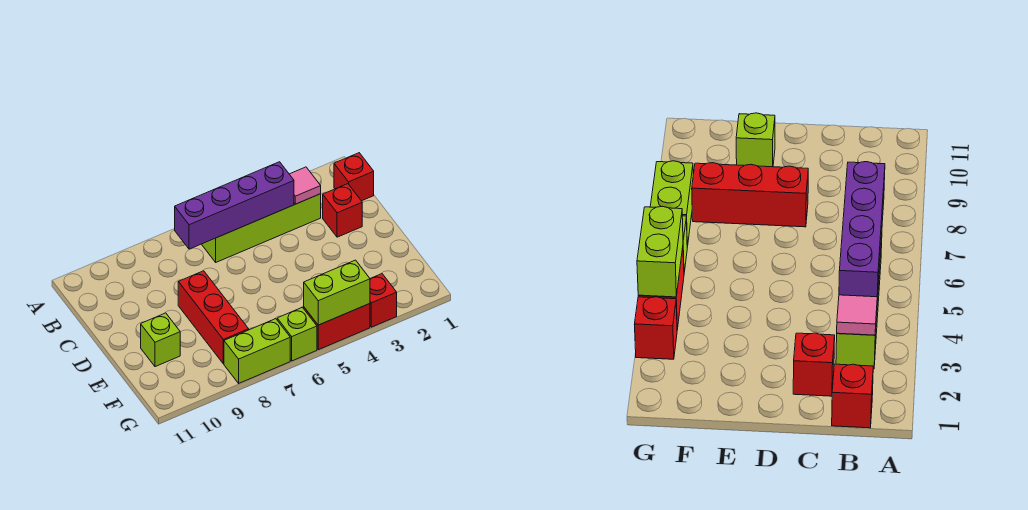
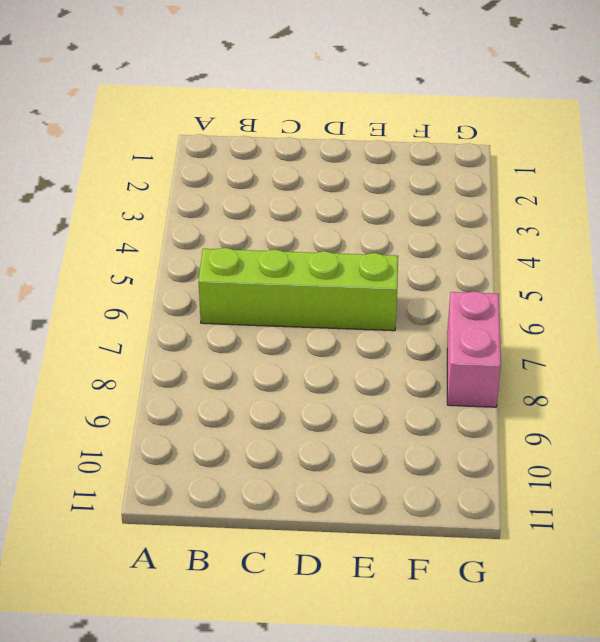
lime brick B6:E6 level 1 -> lime brick B3:B6 level 1
pink brick G7:G8 level 1 -> lime brick G7:G8 level 1
none -> red brick B1 level 1
none -> red brick C2 level 1
none -> red brick D8:F8 level 1

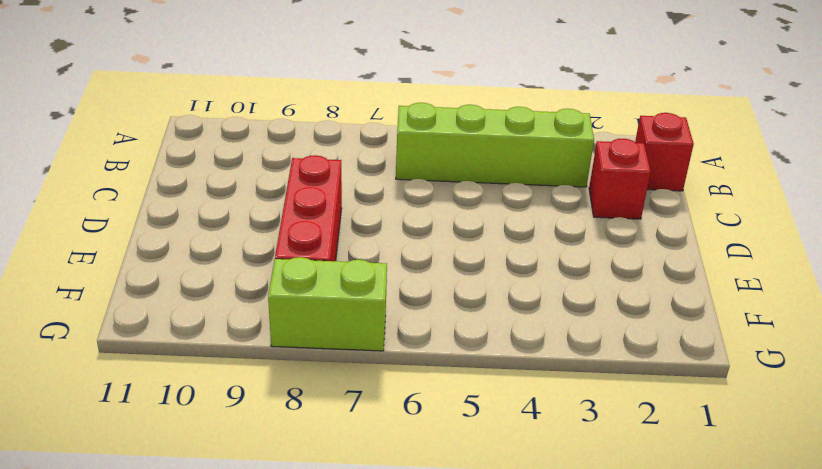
none -> lime brick E10 level 1
none -> red brick G3 level 1
none -> red brick G4:G5 level 1

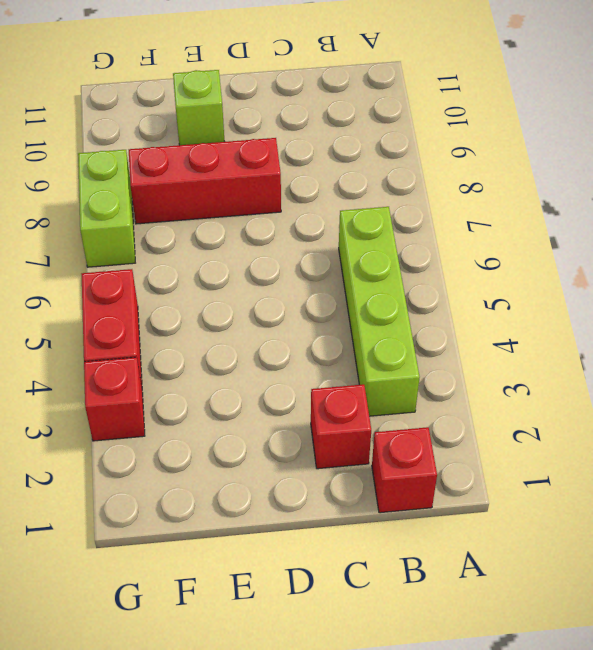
none -> lime brick G6 level 1
none -> pink tile B3 level 2
none -> purple brick B4:B7 level 2

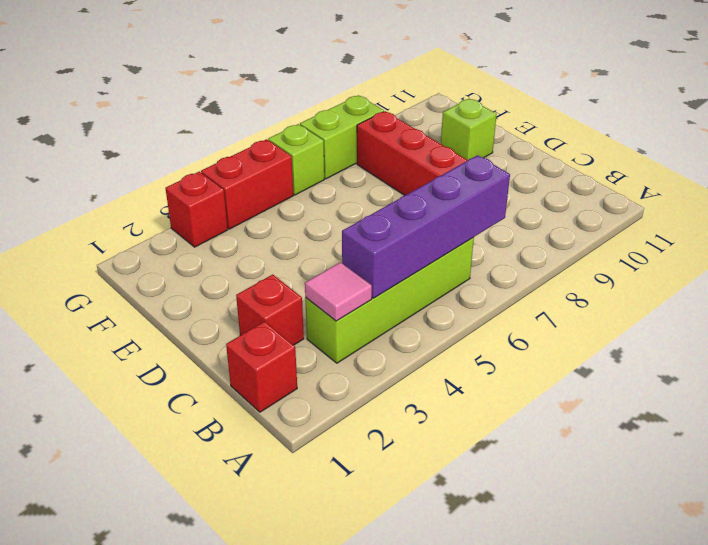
none -> lime brick G4:G5 level 2

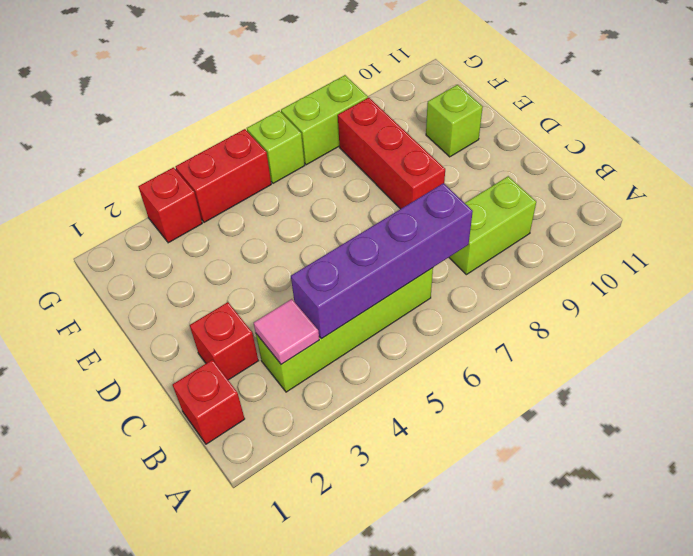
lime brick B8:B9 level 1 -> lime brick G4:G5 level 2

